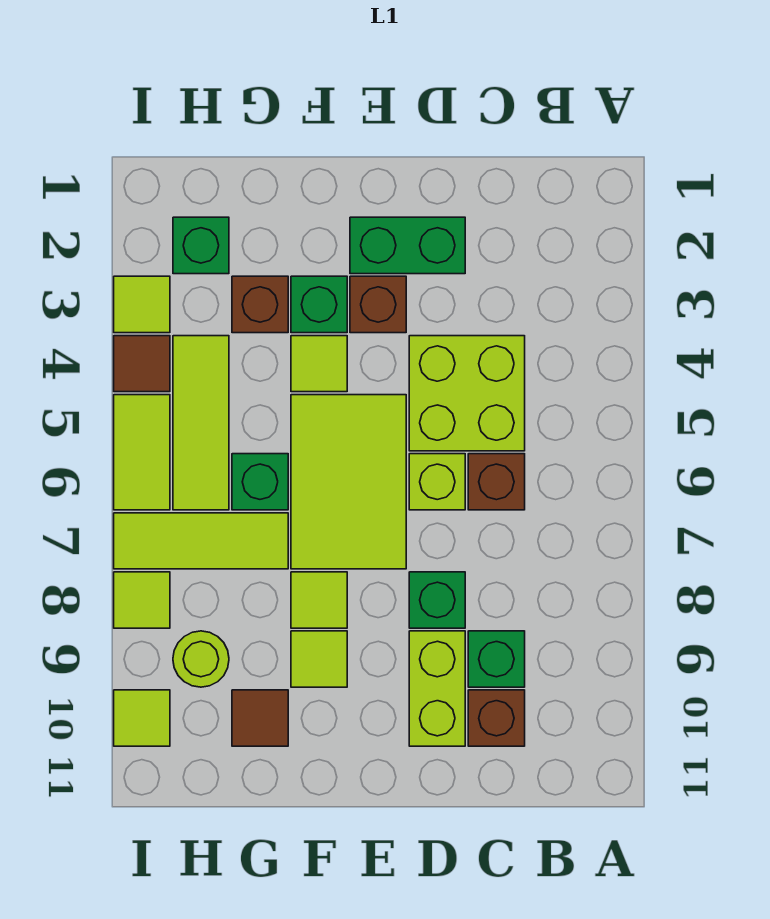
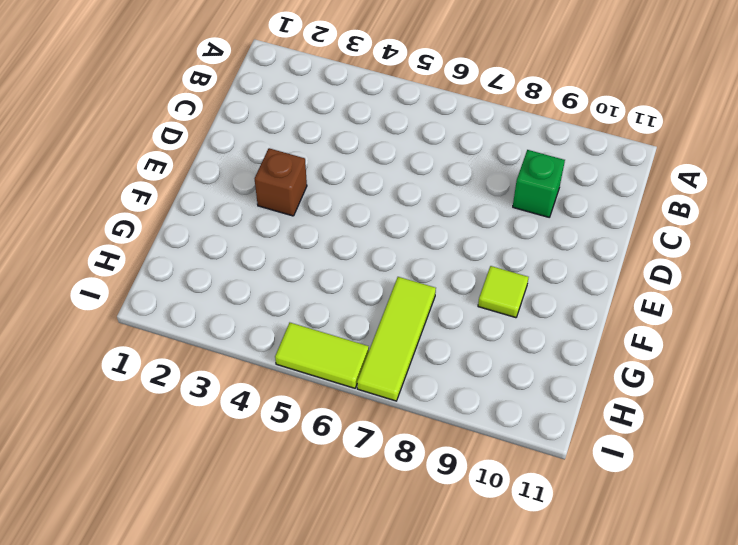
none -> lime brick C4:D5 level 1
none -> brown brick C6 level 1
none -> brown brick C10 level 1

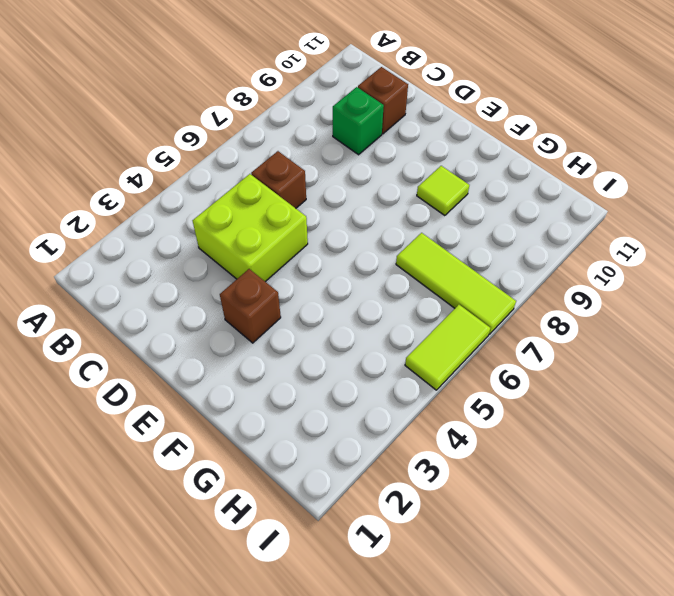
none -> green brick D2:E2 level 1
none -> lime brick D6 level 1
none -> green brick D8 level 1

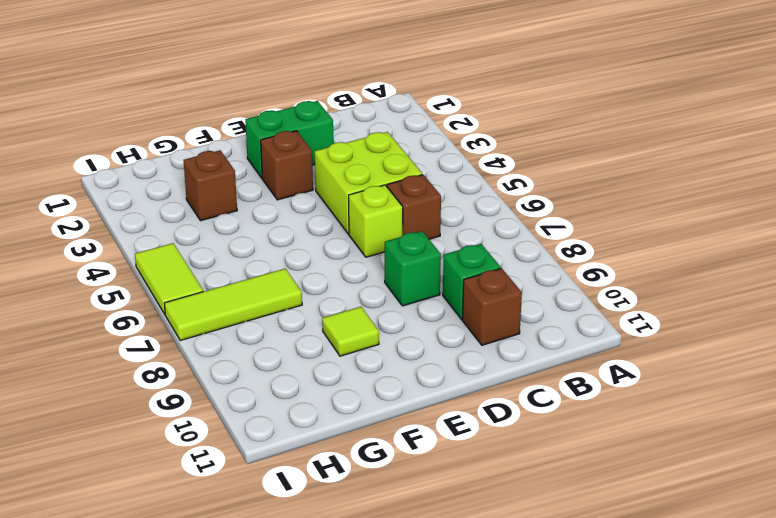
none -> lime brick D9:D10 level 1
none -> lime tile E5:F7 level 1
none -> green brick F3 level 1

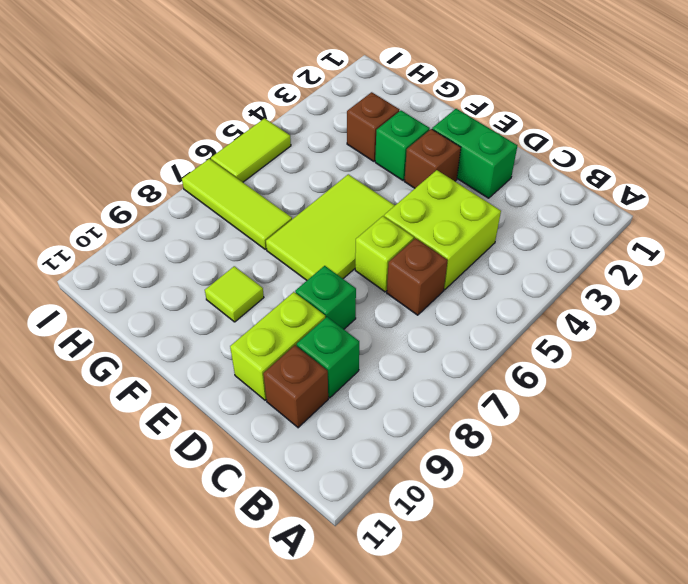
none -> lime tile F4 level 1
none -> lime tile F8 level 1
none -> green brick G6 level 1

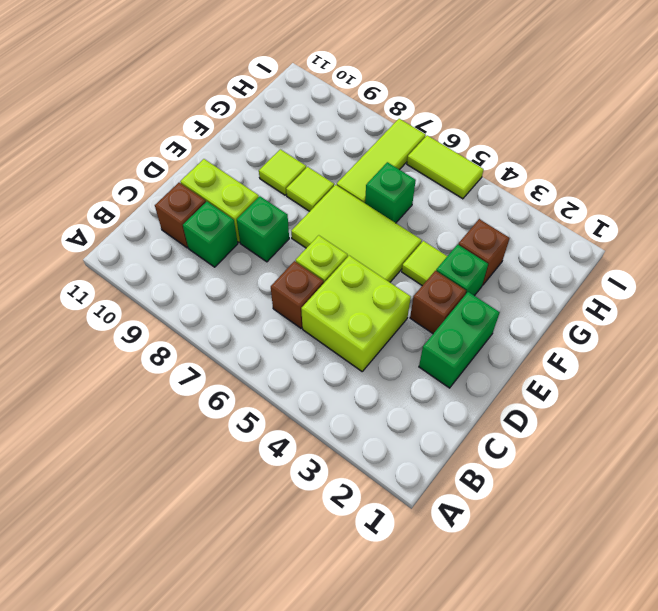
none -> brown tile G10 level 1
none -> green brick H2 level 1
none -> lime tile H4:H6 level 1

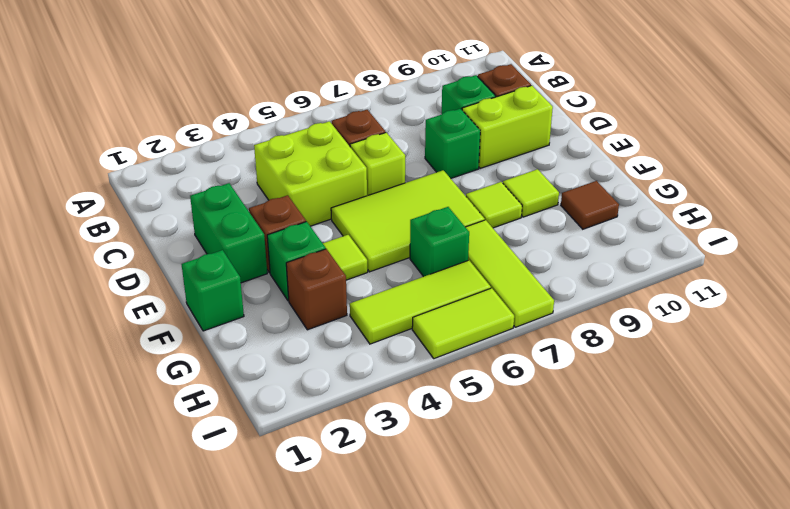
green brick F1 level 1 -> green brick H2 level 1
none -> lime round brick H9 level 1
none -> lime tile I3 level 1
none -> brown tile I4 level 1

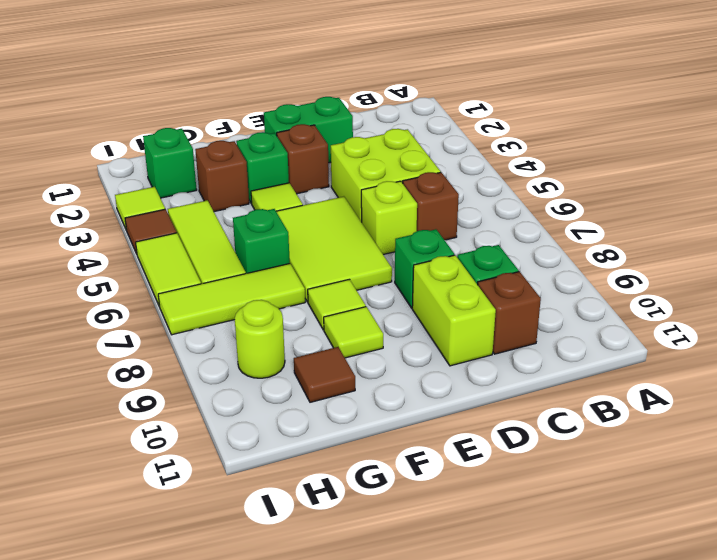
none -> lime tile I8 level 1
none -> lime tile I10 level 1

